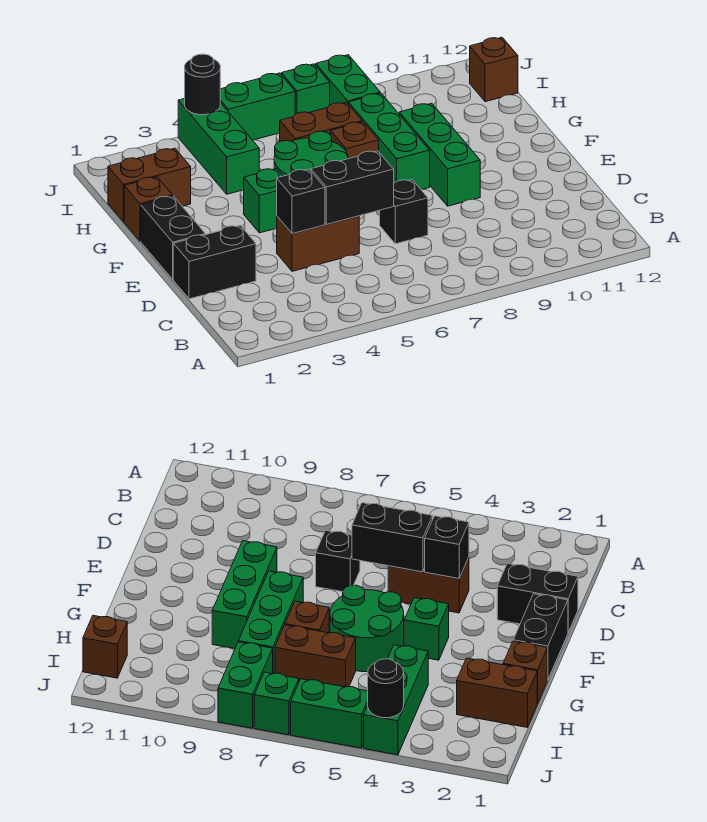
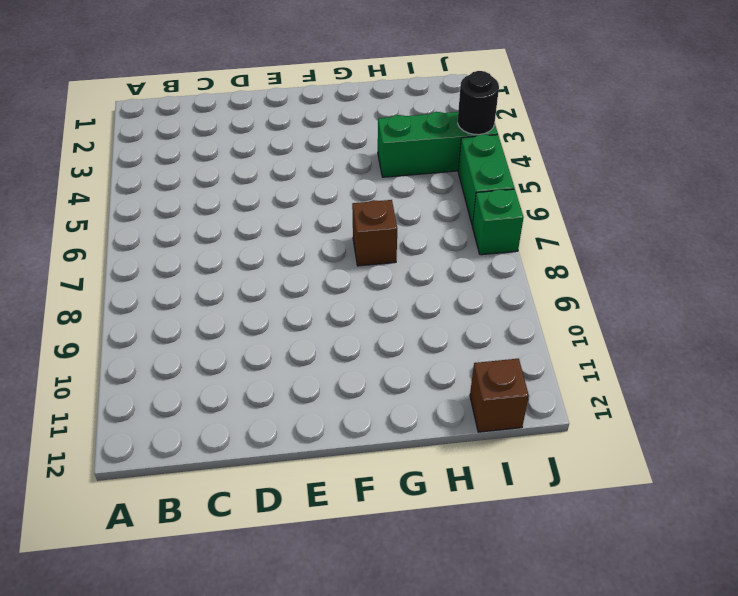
none -> black brick D1:D2 level 1
none -> brown brick D4:D5 level 1
none -> black brick D7 level 1

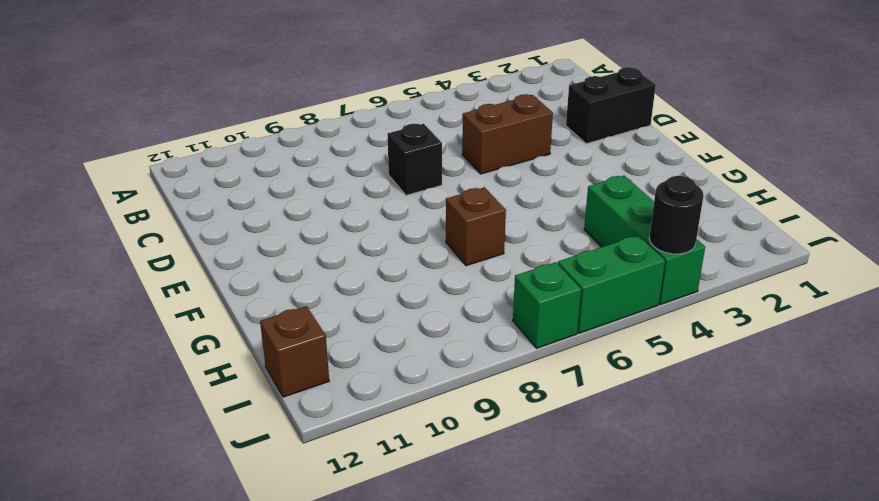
none -> black brick E1:F1 level 1
none -> green brick E9:G9 level 1
none -> green brick F4 level 1

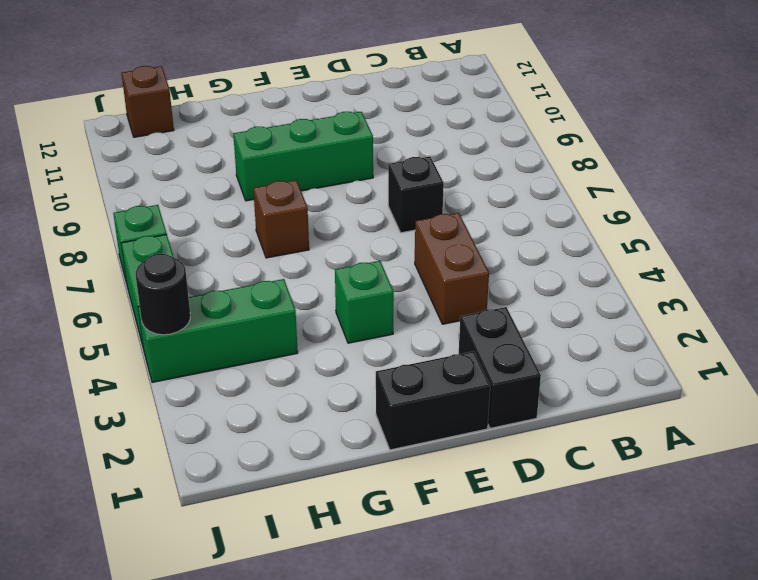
none -> green round brick F5:G6 level 1
none -> green brick F8:H8 level 1
none -> brown brick G1 level 1

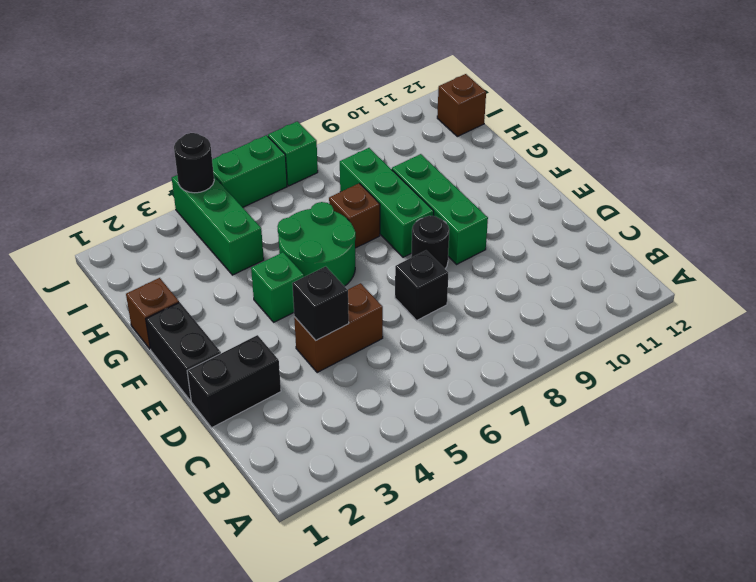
black round brick E8 level 1 -> none
none -> brown brick H1:H2 level 1
none -> brown brick H6:H7 level 1
none -> green brick I8:J8 level 1

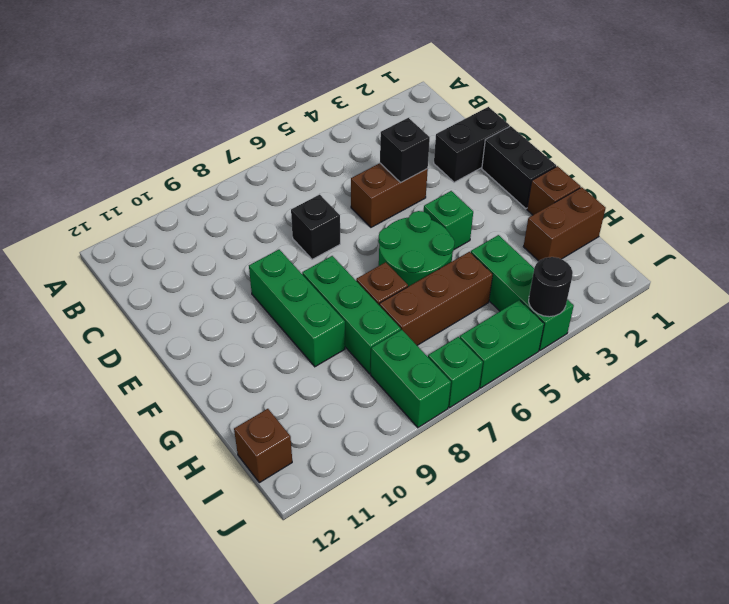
brown brick H5:H7 level 1 -> brown brick H6:H7 level 1
none -> black brick D5:D6 level 2

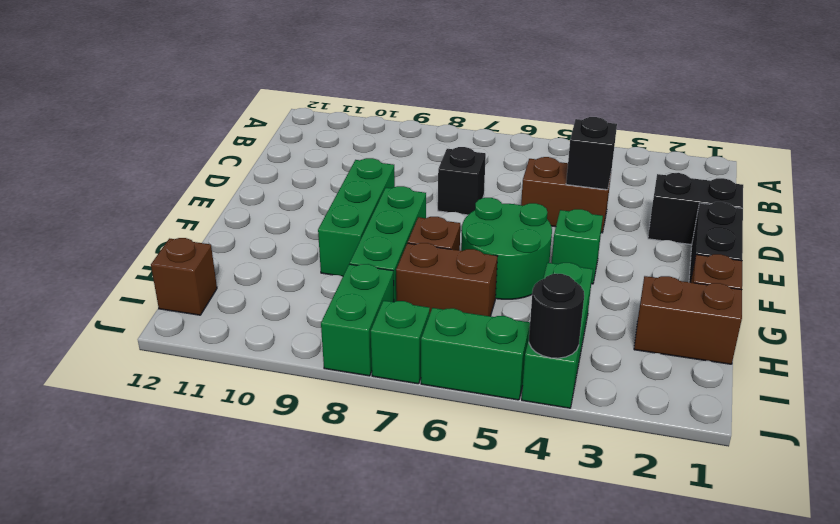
none -> black brick D5:D6 level 2

